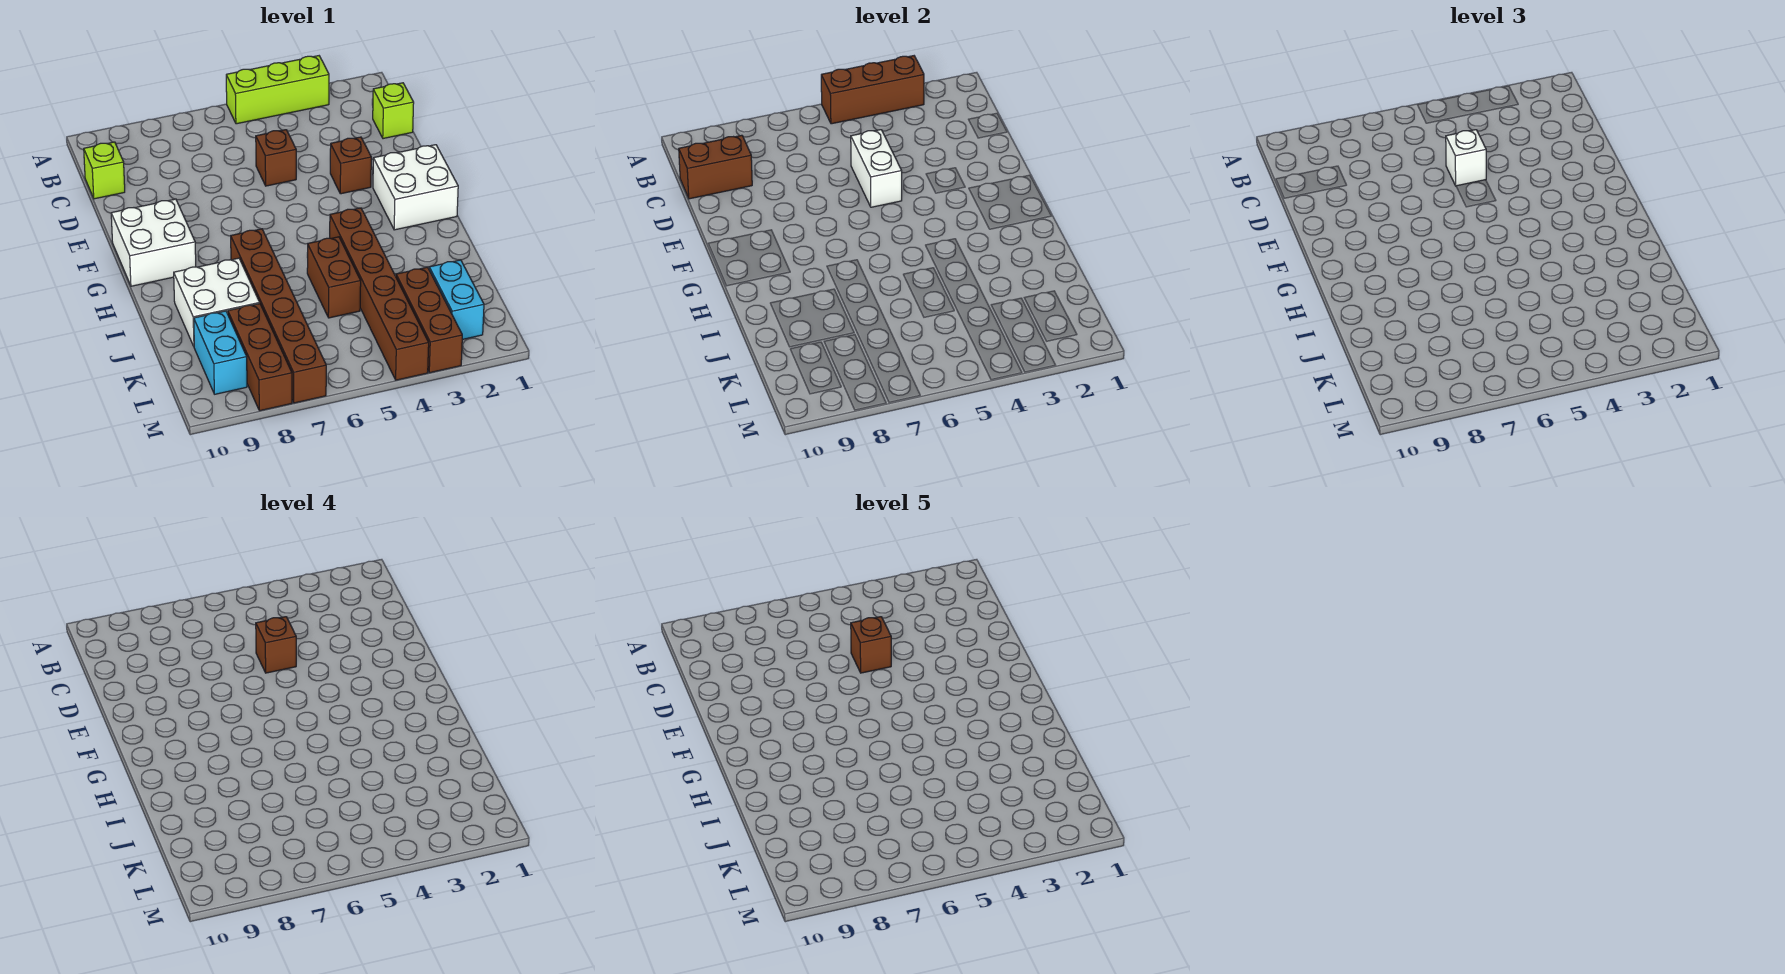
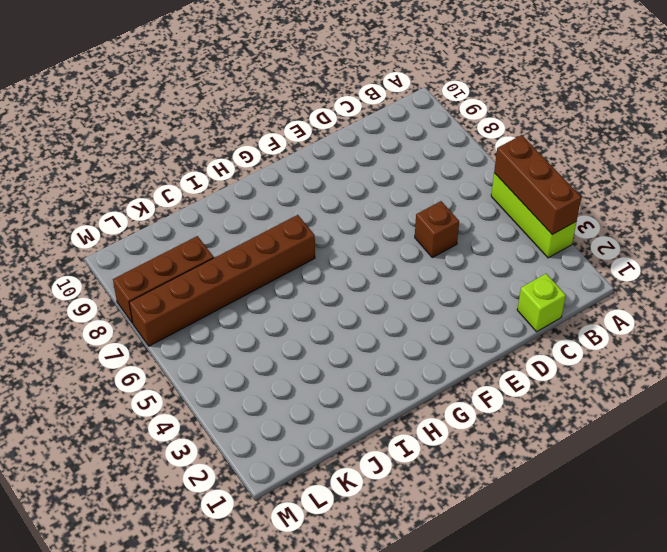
none -> lime brick C10 level 1
none -> brown brick E3 level 1
none -> white brick F1:G2 level 1

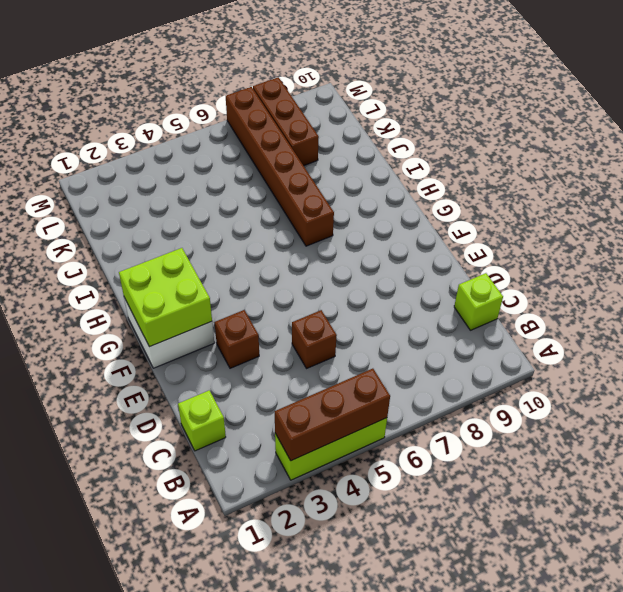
lime brick F1:G2 level 2 -> none
none -> white brick F9:G10 level 1
none -> brown brick H4:M4 level 1
none -> brown brick I5:J5 level 1

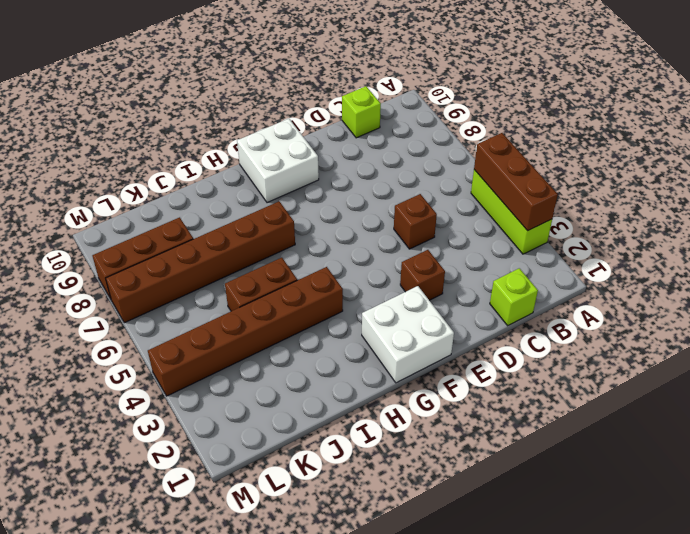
none -> white brick I8:J9 level 1
none -> cyan brick K2:L2 level 1
none -> brown brick K3:M3 level 1

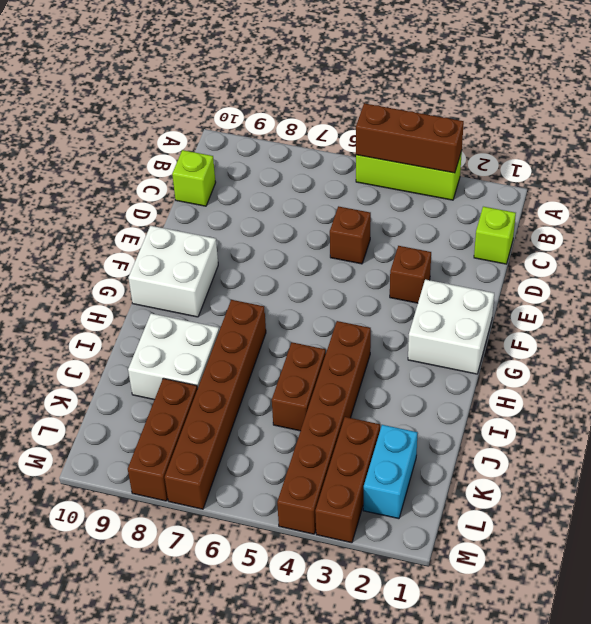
none -> cyan brick K9:L9 level 1
none -> brown brick C9:C10 level 2
none -> white brick D5:E5 level 2

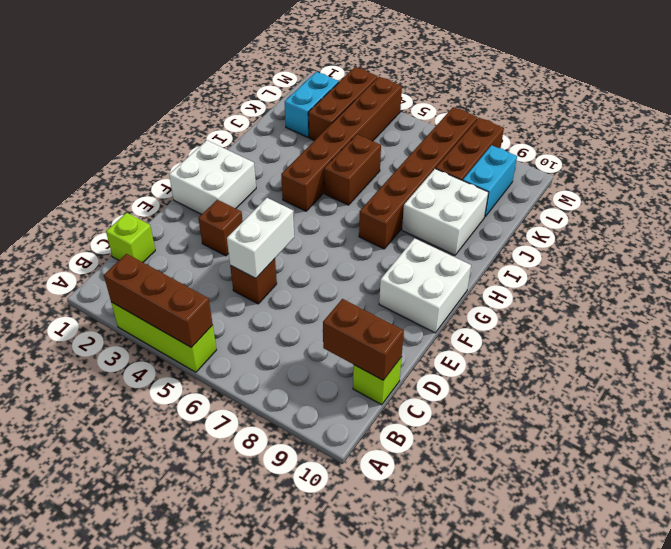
none -> white brick D5 level 3
none -> brown brick D5 level 4
none -> brown brick D5 level 5

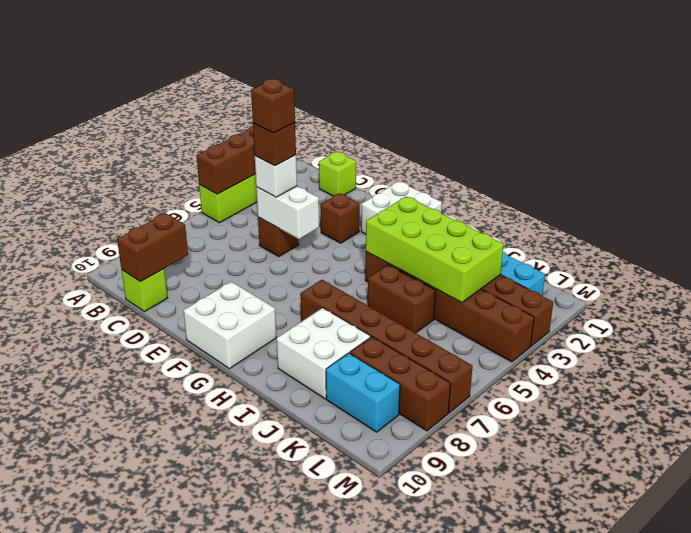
lime brick H3:K4 level 2 -> none

